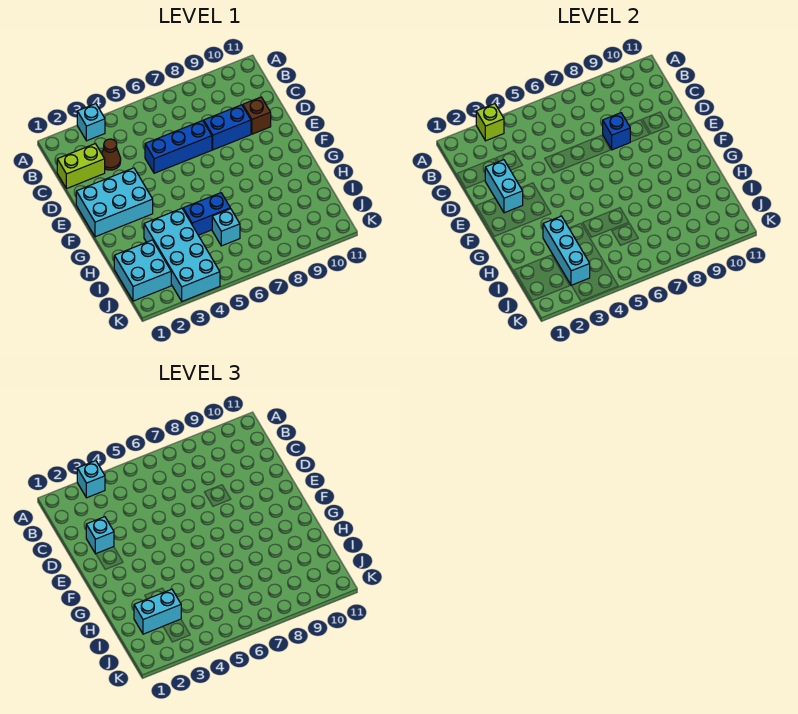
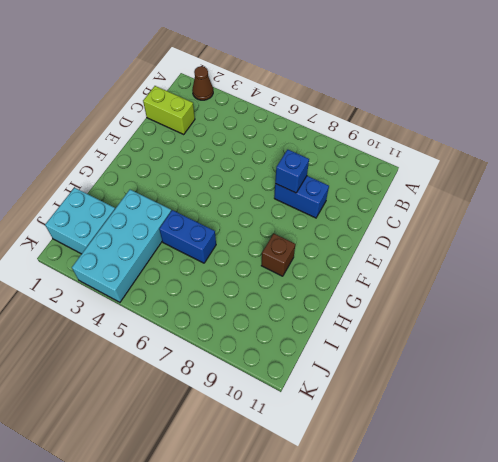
brown cone A2 level 1 -> brown cone C3 level 1
brown brick G9 level 1 -> brown brick D10 level 1
none -> cyan brick A3 level 1
none -> blue brick D5:D7 level 1
none -> cyan brick E1:F3 level 1

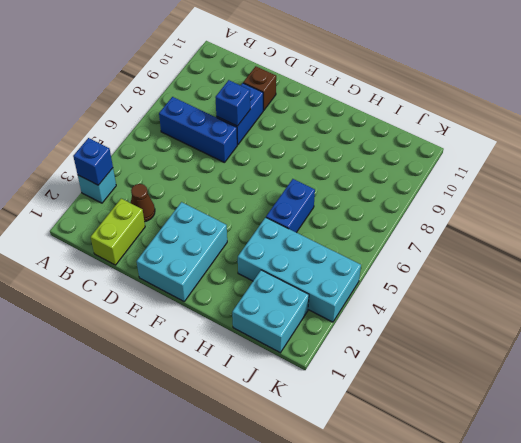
blue brick A3 level 2 -> lime brick A3 level 2
blue brick B7:D7 level 1 -> blue brick D5:D7 level 1
none -> cyan brick I6 level 1
none -> cyan brick D2:E2 level 2
none -> cyan brick H3:J3 level 2

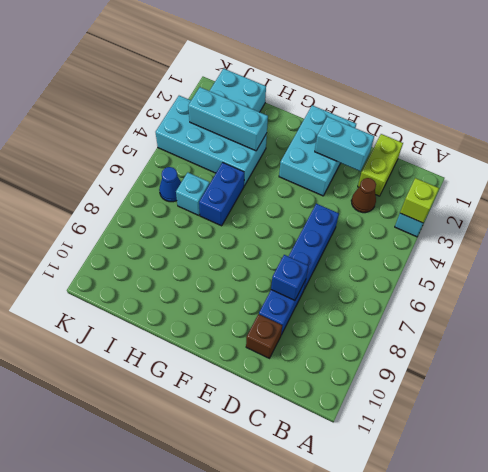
blue cone J6 level 1 -> none
none -> cyan brick A3 level 3
none -> cyan brick D2 level 3
none -> cyan brick I2:I3 level 3

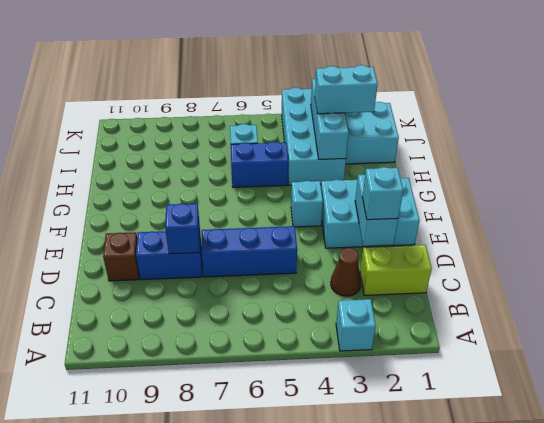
cyan brick F4 level 1 -> cyan brick A3 level 3
none -> lime brick A3 level 2

